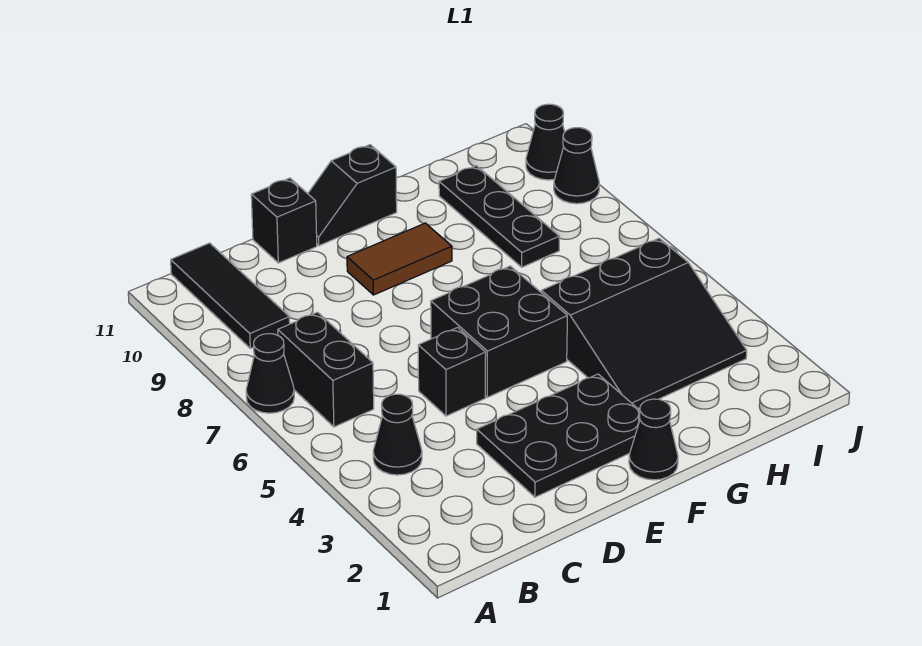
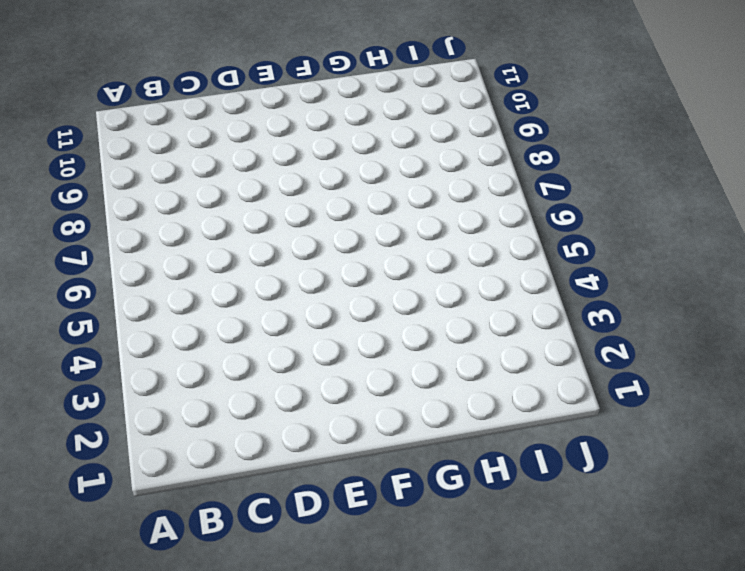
none -> black cone A7 level 1
none -> black cone B4 level 1
none -> black brick B6:B7 level 1

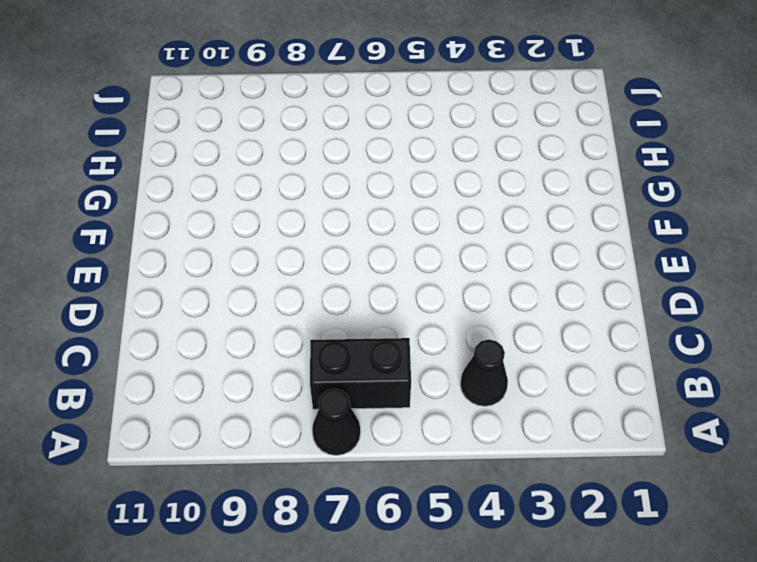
none -> black tile B9:B11 level 1
none -> black plate D2:F3 level 1
none -> black brick D5 level 1

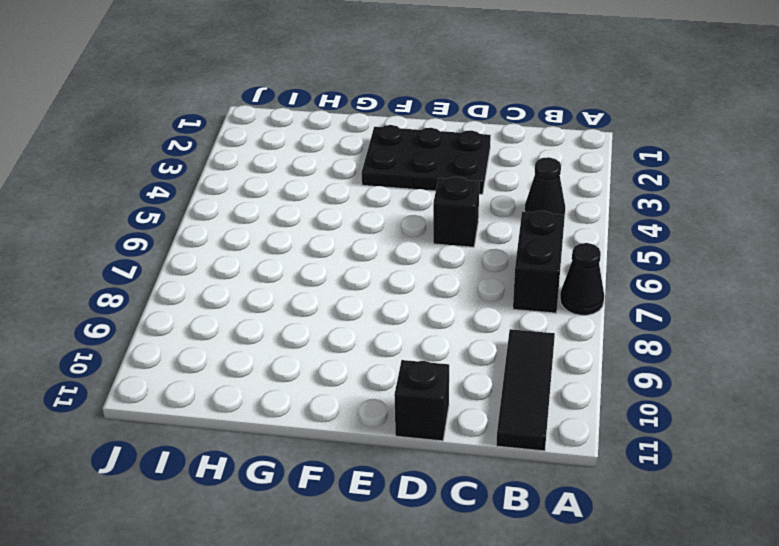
none -> black brick E5:F6 level 1
none -> brown tile E9:F9 level 1
none -> black slope E11:F11 level 1 top F

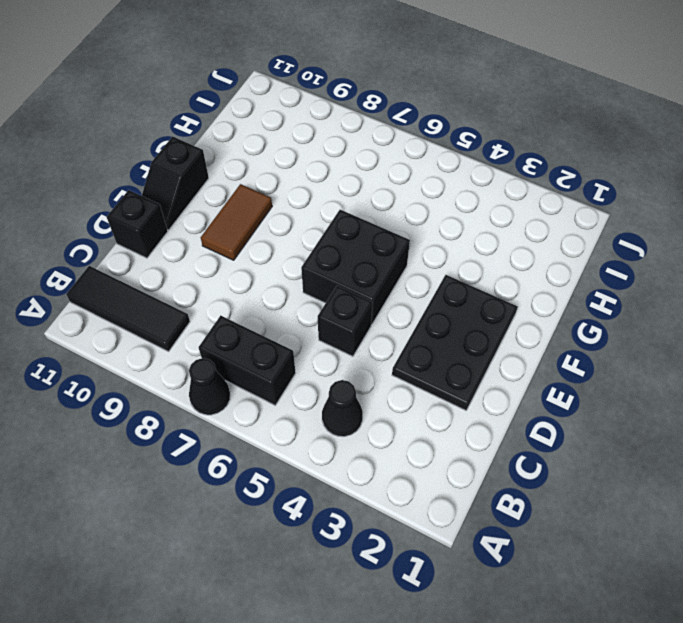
none -> black cone F1 level 1
none -> black slope G3:I5 level 1 top 5
none -> black plate H8:H10 level 1

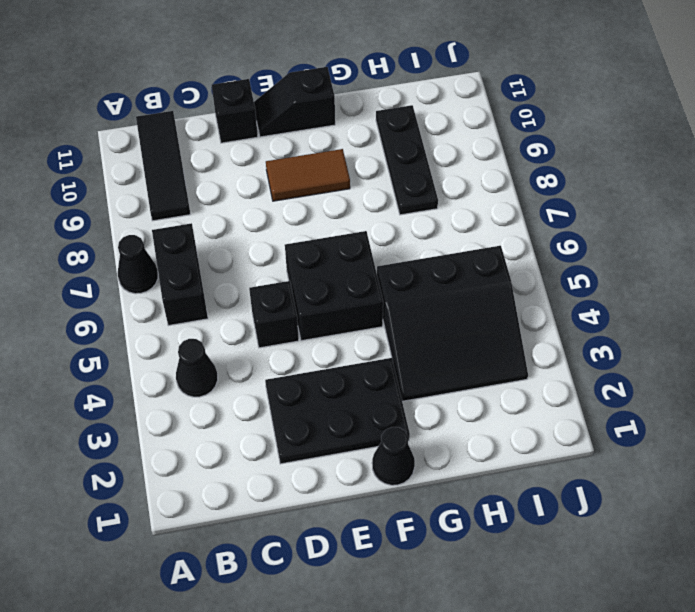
none -> black cone J9 level 1
none -> black cone J10 level 1

